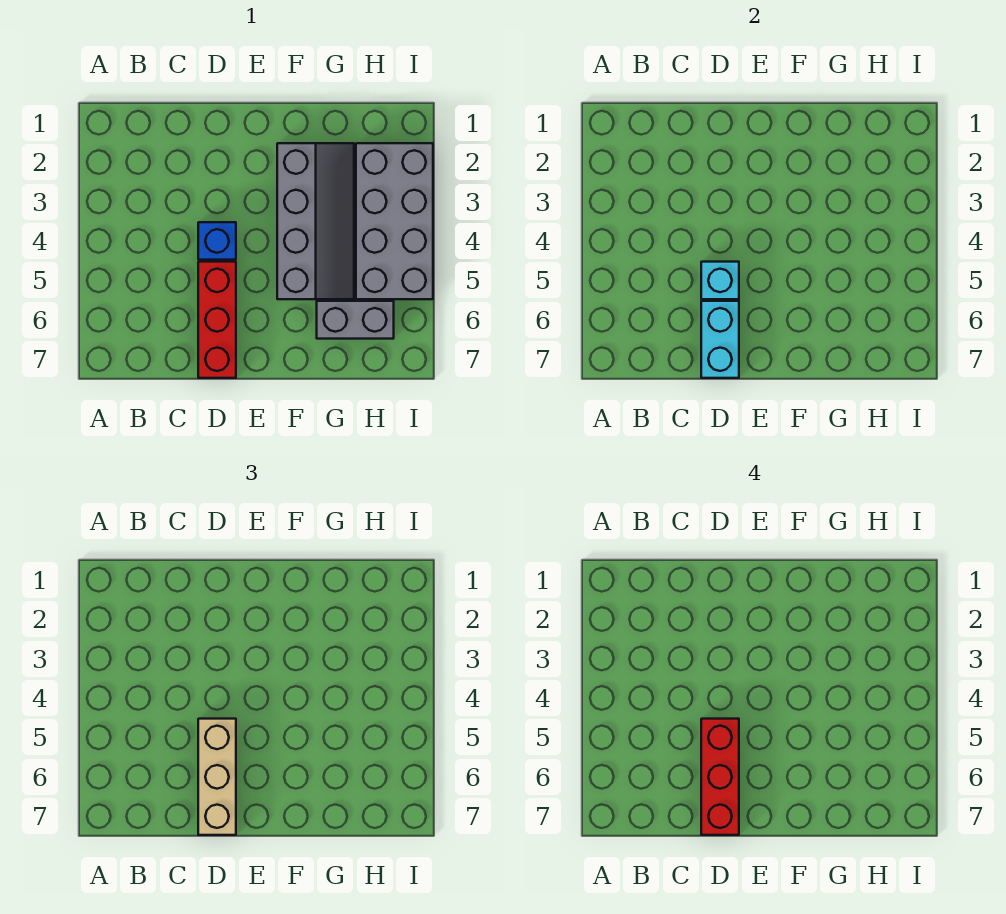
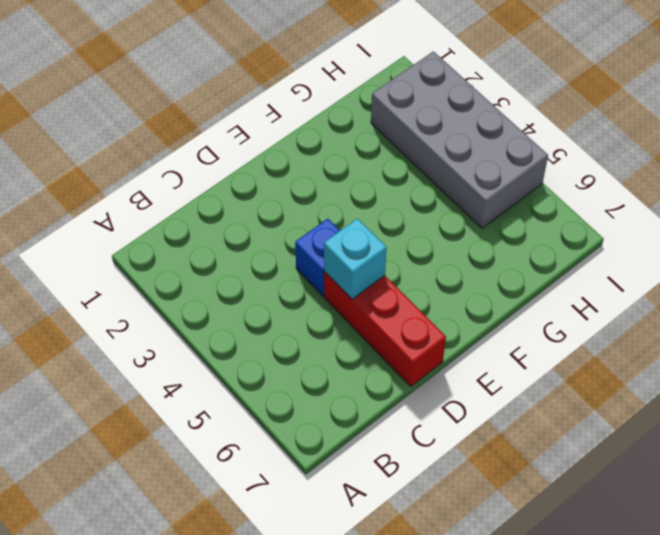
none -> grey slope F2:G5 level 1 top F
none -> grey brick G6:H6 level 1

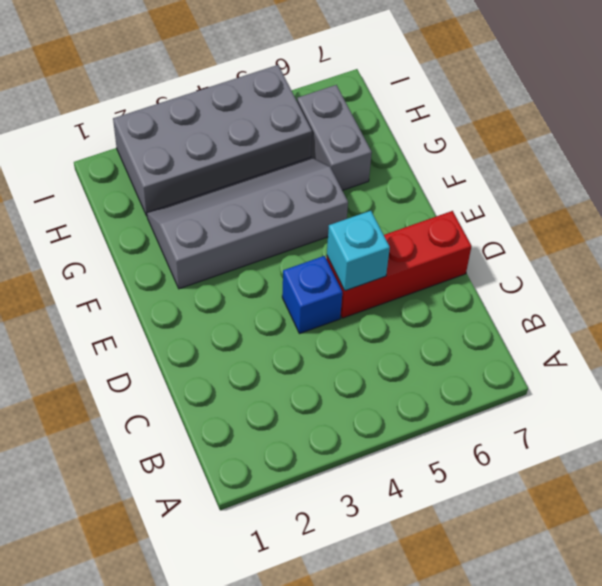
none -> cyan brick D6:D7 level 2
none -> tan brick D5:D7 level 3

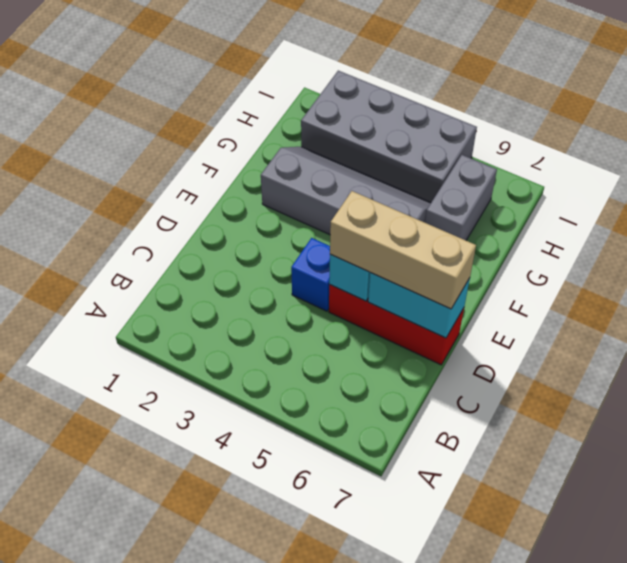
none -> red brick D5:D7 level 4

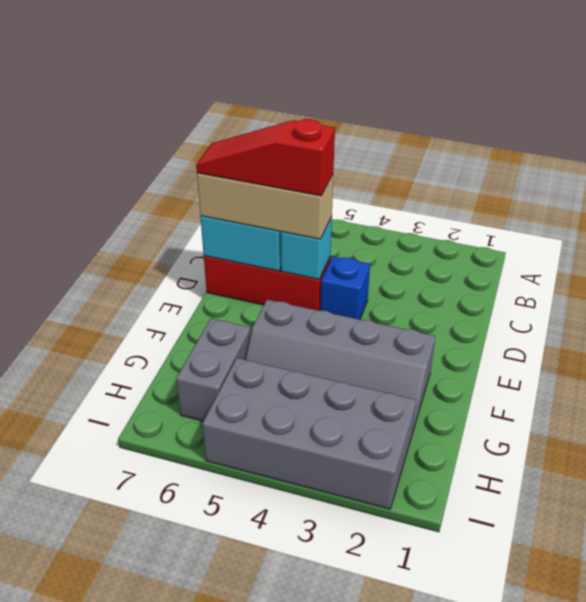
red slope D5:D7 level 4 top 5 -> red brick D5:D7 level 4

